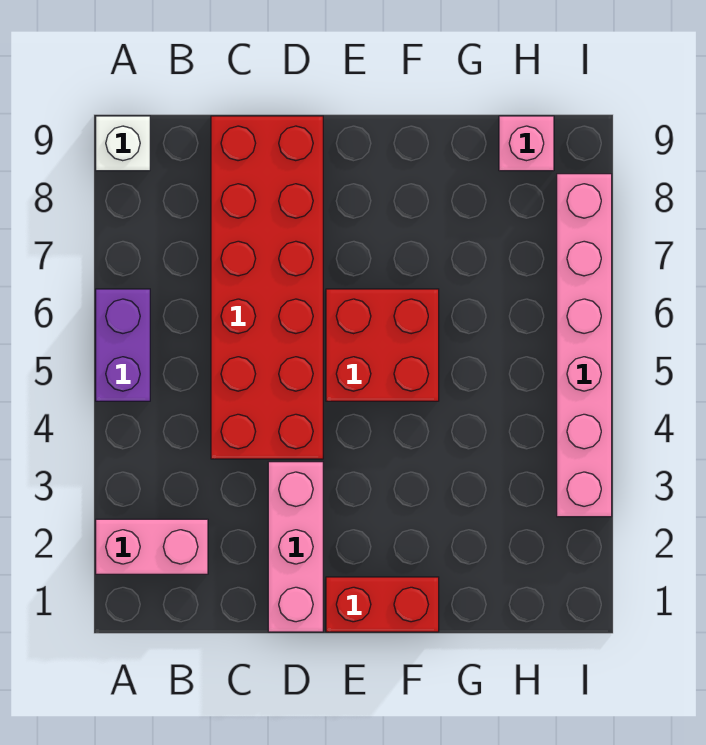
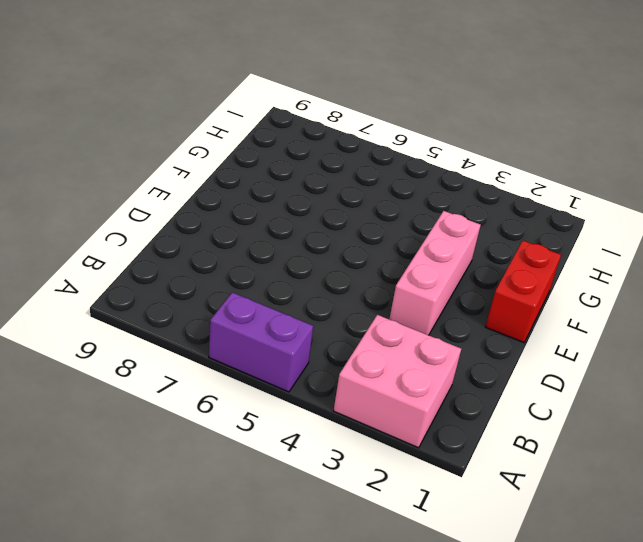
pink brick A2:B3 level 1 -> pink brick A2:B2 level 1
pink brick D3:F3 level 1 -> pink brick D1:D3 level 1
none -> white brick A9 level 1
none -> red brick C4:D9 level 1

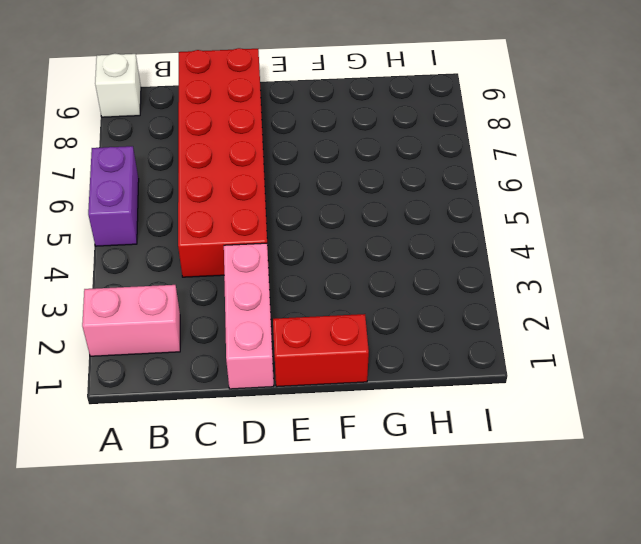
none -> red brick E5:F6 level 1
none -> pink brick H9 level 1

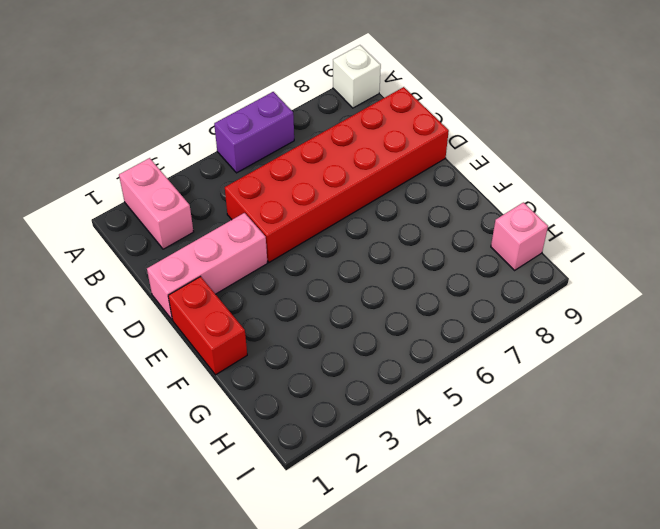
none -> red brick E5:F6 level 1
none -> pink brick I3:I8 level 1

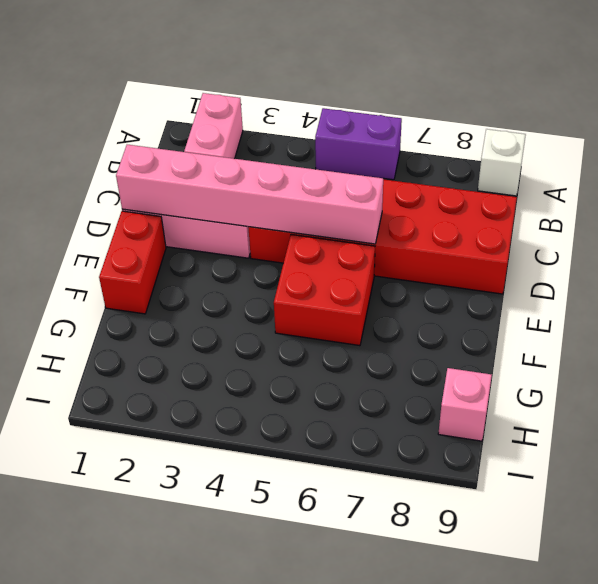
pink brick D1:D6 level 2 -> pink brick I3:I8 level 1

